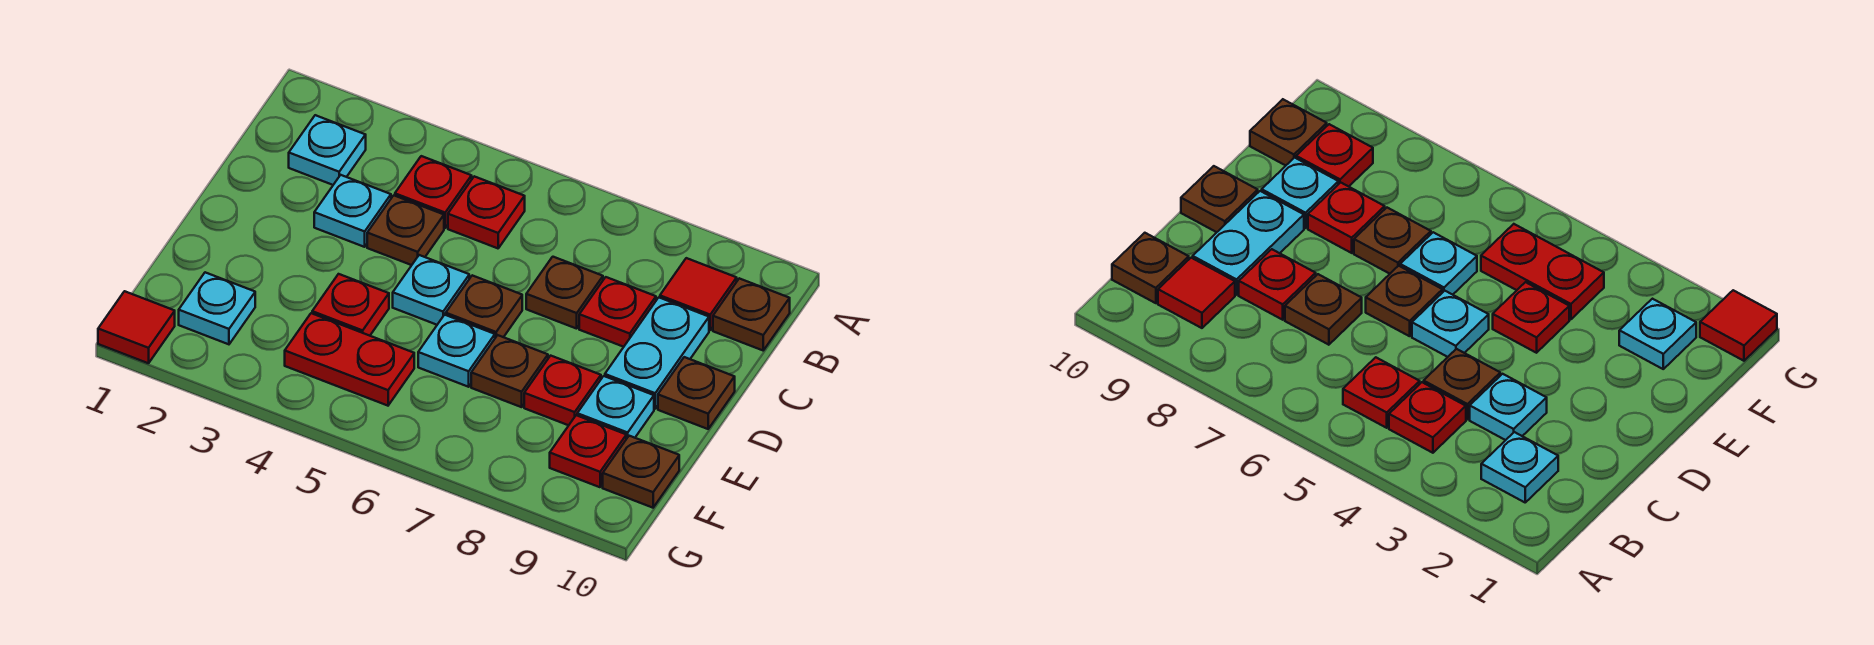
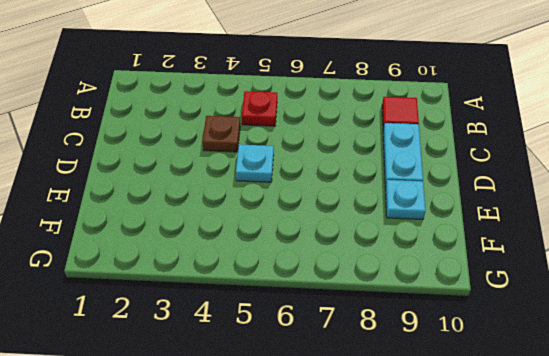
none -> cyan plate B2 level 1
none -> red plate B4 level 1
none -> brown plate B10 level 1

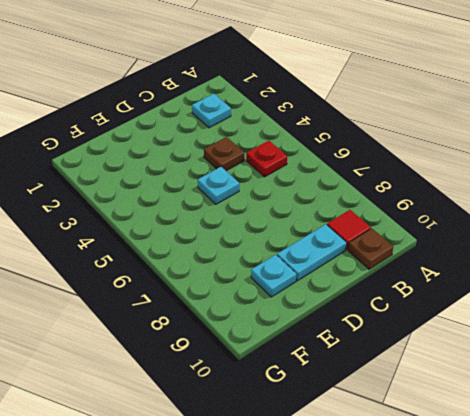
none -> red plate B4 level 1
none -> cyan plate C3 level 1
none -> brown plate C7 level 1

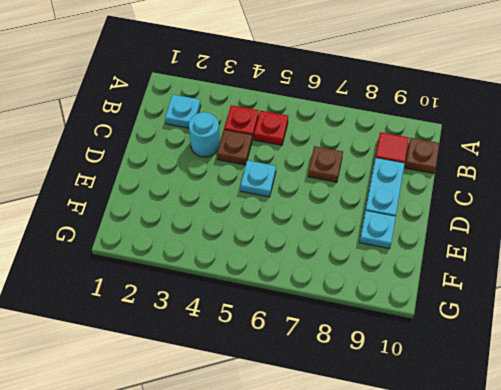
cyan round brick C3 level 1 -> cyan plate C3 level 1
none -> red plate C8 level 1
none -> brown plate D6 level 1
none -> brown plate D10 level 1

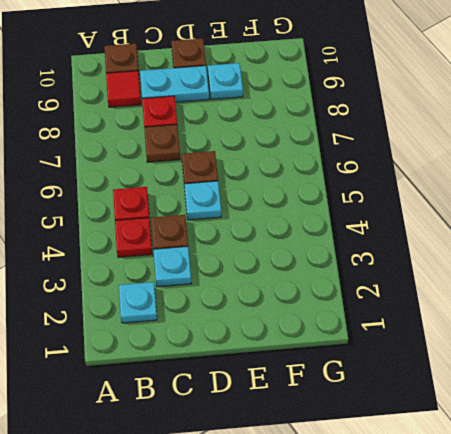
none -> red plate E4 level 1
none -> cyan plate E6 level 1
none -> brown plate E7 level 1

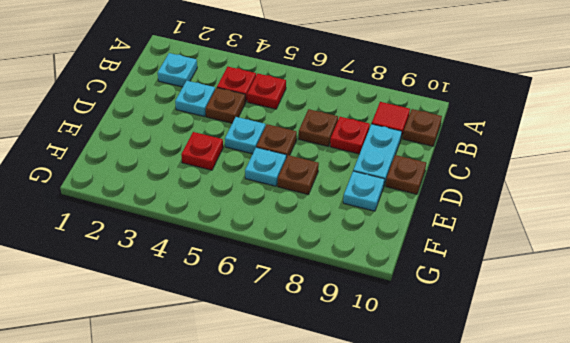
none -> red plate E8 level 1
none -> cyan plate F2 level 1
none -> red plate F4:F5 level 1

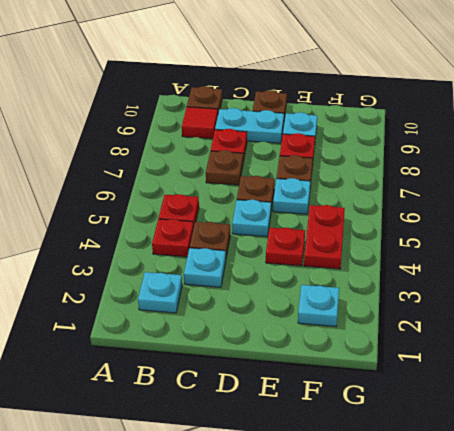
none -> red plate F9 level 1
none -> brown plate F10 level 1
none -> red tile G1 level 1

